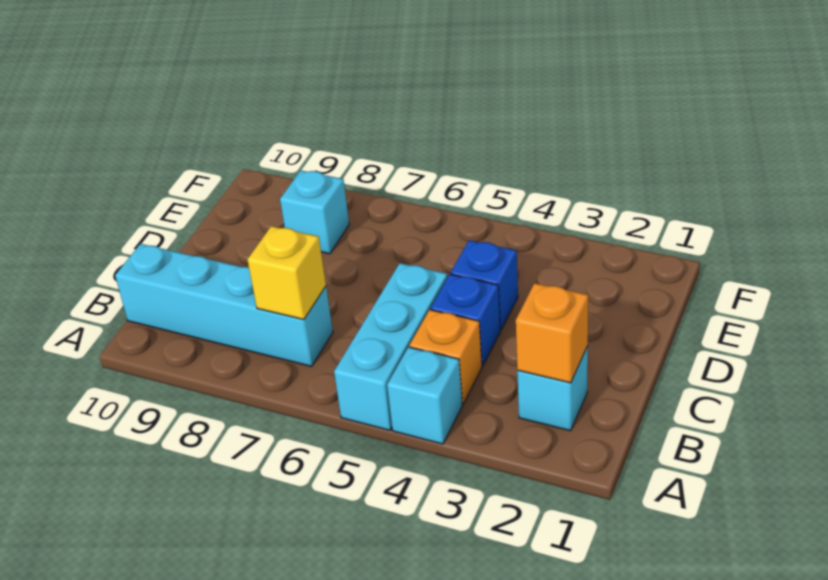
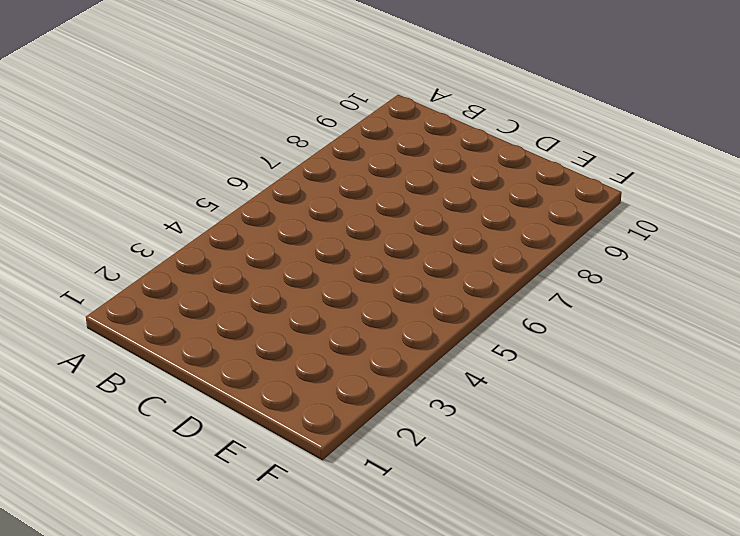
none -> cyan brick A4 level 1
none -> cyan brick A5:C5 level 1

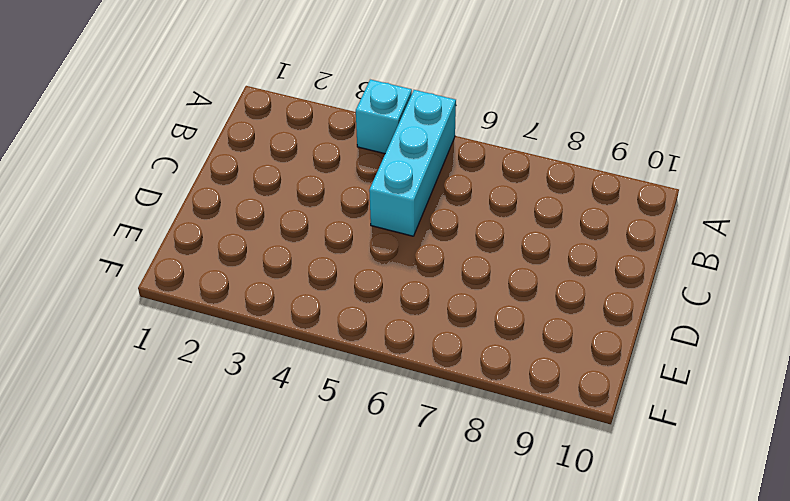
none -> cyan brick B2 level 1
none -> orange brick B4 level 1

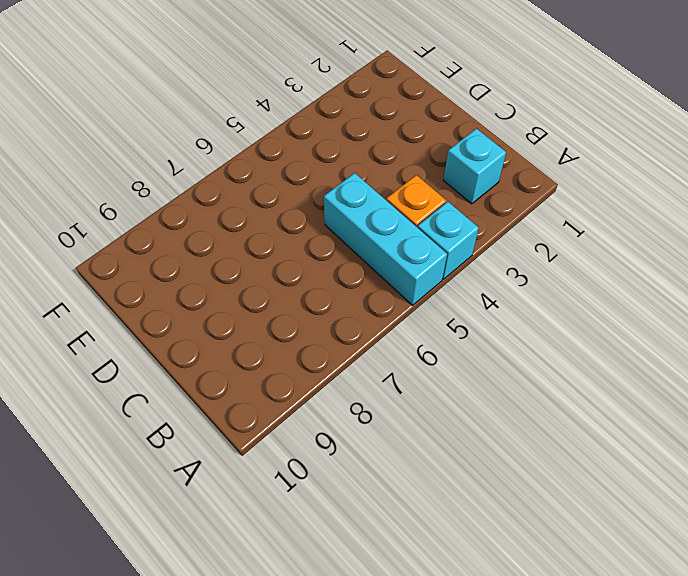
none -> cyan brick B7:B10 level 1
none -> blue brick C4 level 1

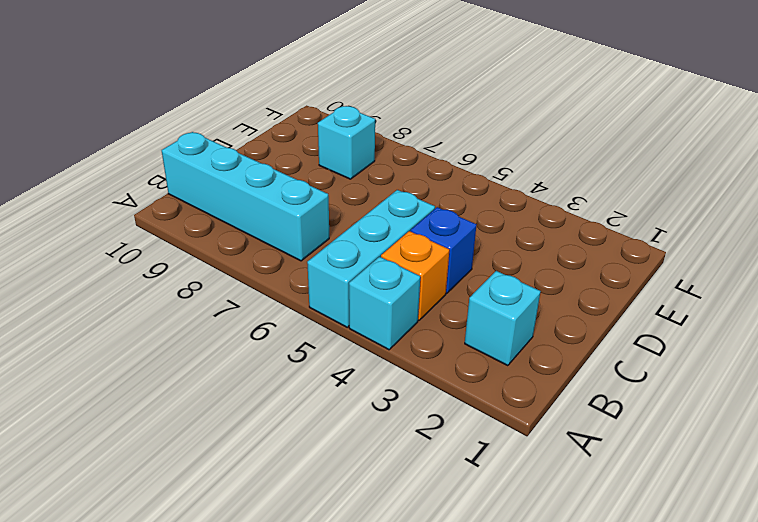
none -> blue brick D4 level 1
none -> orange brick B2 level 2

